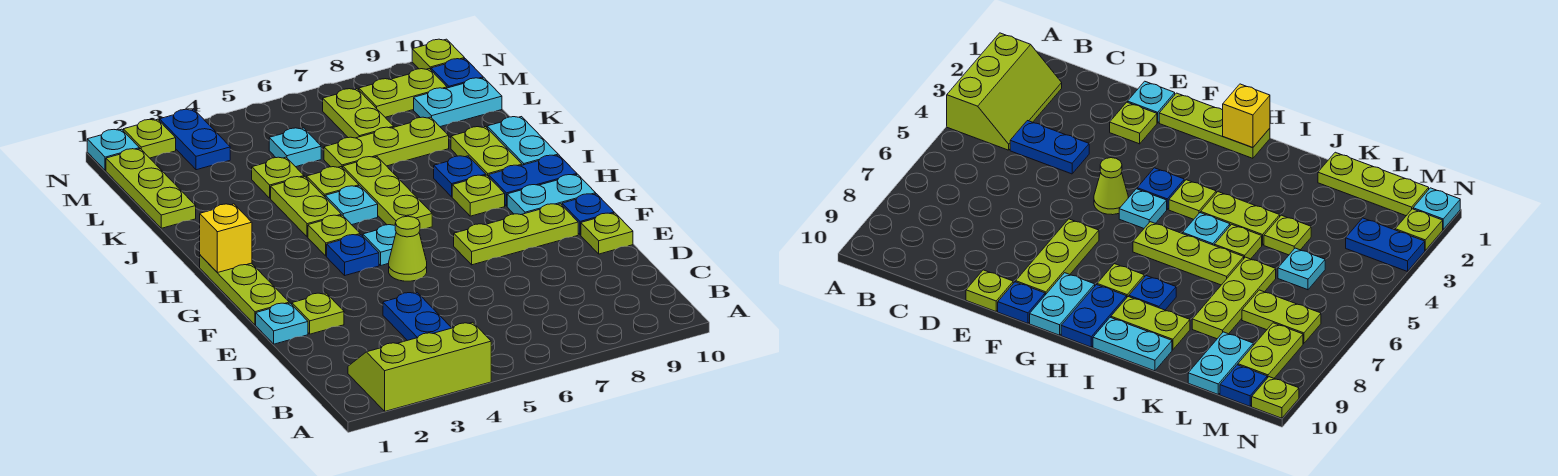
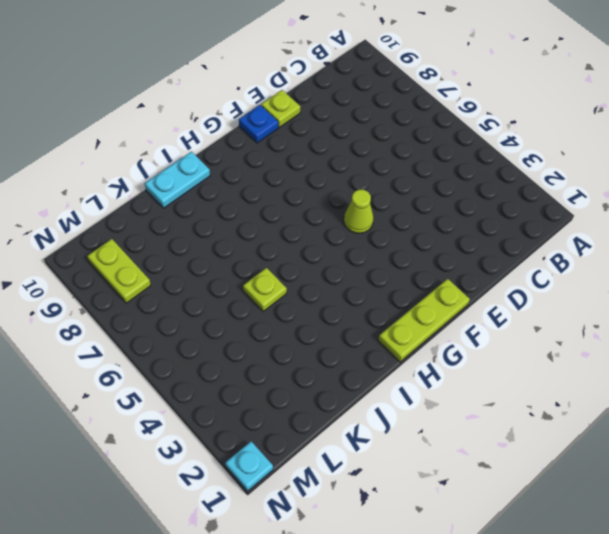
none -> lime slope A2:B4 level 1 top A
none -> blue plate C4:D4 level 1
none -> cyan plate E1 level 1
none -> lime plate E2 level 1

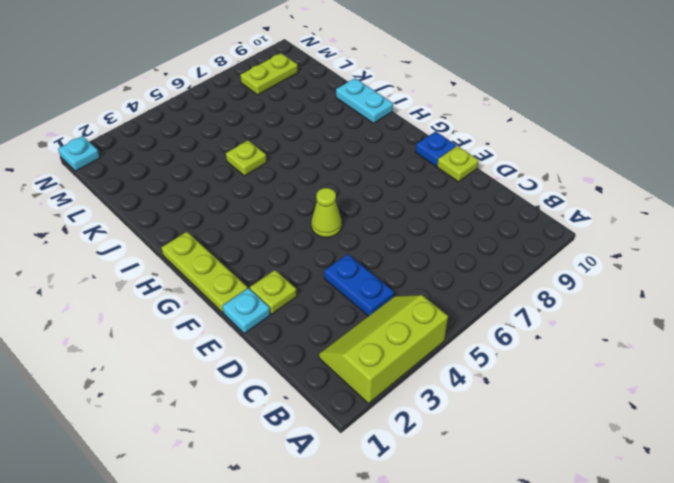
none -> lime plate F7:F9 level 1
none -> blue plate G4 level 1
none -> cyan plate G5 level 1
none -> cyan plate G9:G10 level 1

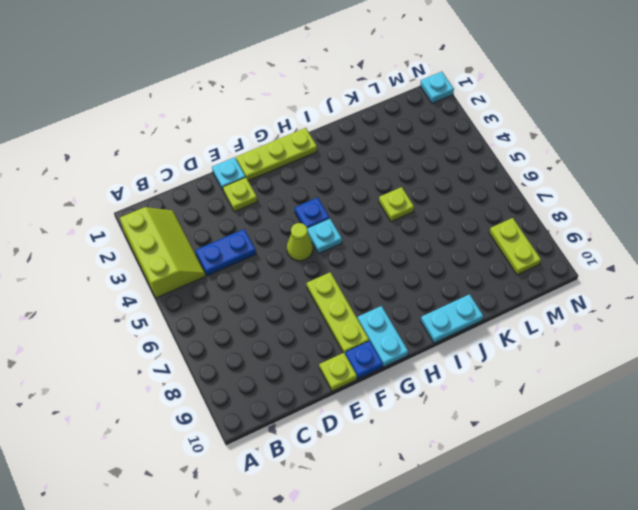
none -> lime plate H4 level 1
none -> lime plate H6:J6 level 1
none -> lime plate H8 level 1
none -> blue plate H9:H10 level 1

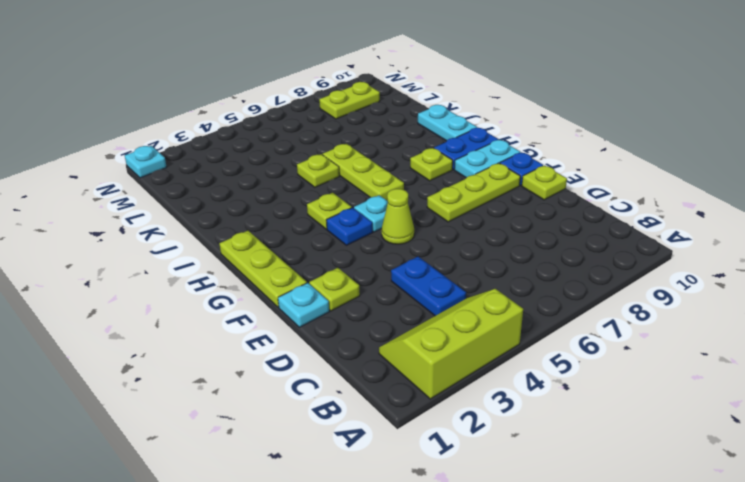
none -> lime plate I4:J4 level 1
none -> cyan plate I5 level 1
none -> blue plate I8 level 1
none -> lime plate I9:J9 level 1

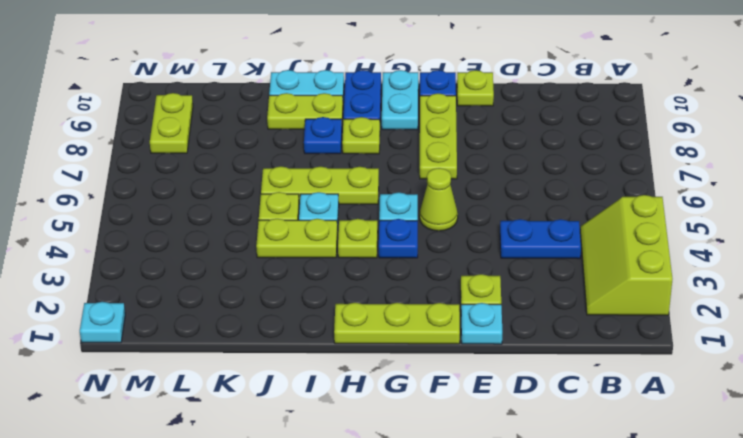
none -> lime plate K1:M1 level 1
none -> lime plate K4 level 1
none -> lime plate K6:K8 level 1
none -> cyan plate L5 level 1

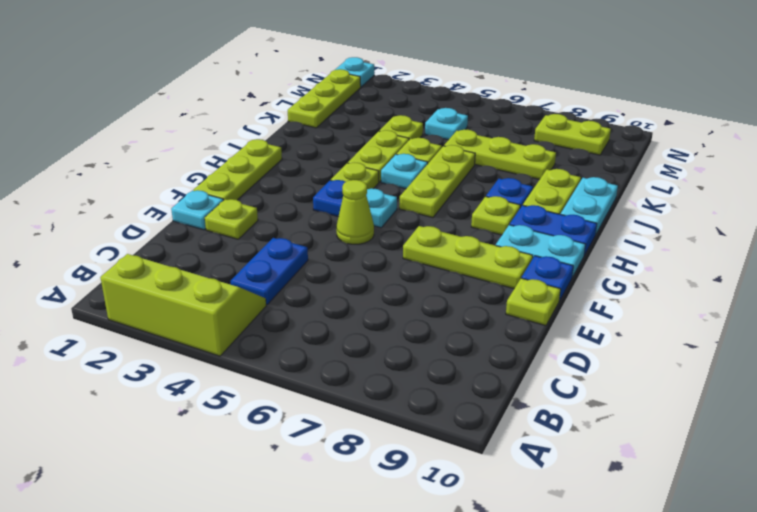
none -> lime plate L7:M7 level 1
none -> cyan plate L9:L10 level 1
none -> blue plate M3:N3 level 1
none -> blue plate M10 level 1

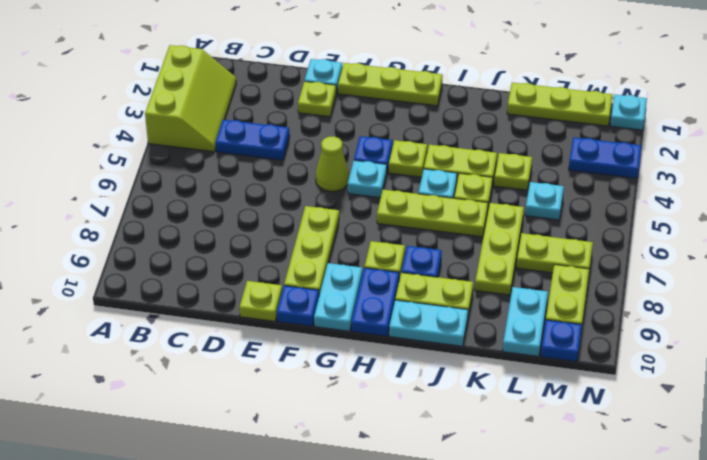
none -> lime plate N2 level 1
none -> lime plate N10 level 1
none -> yellow brick H1 level 2

